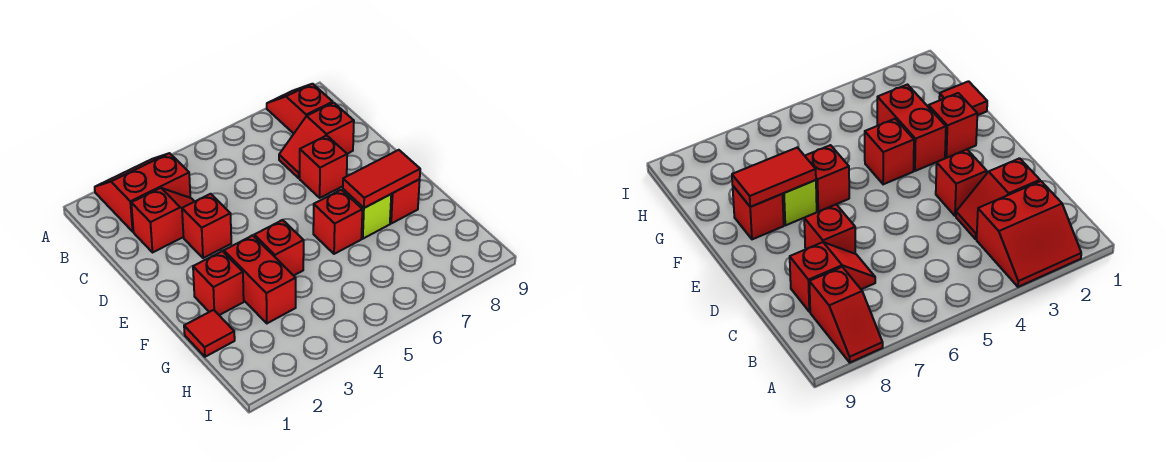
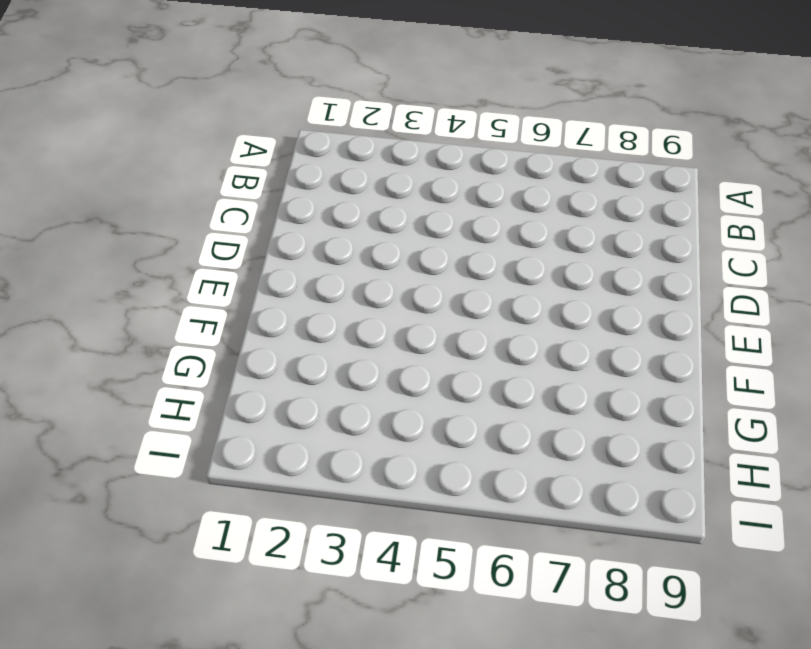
none -> red slope A2:B3 level 1 top B
none -> red slope A8:B8 level 1 top B
none -> red slope C2:C3 level 1 top 2

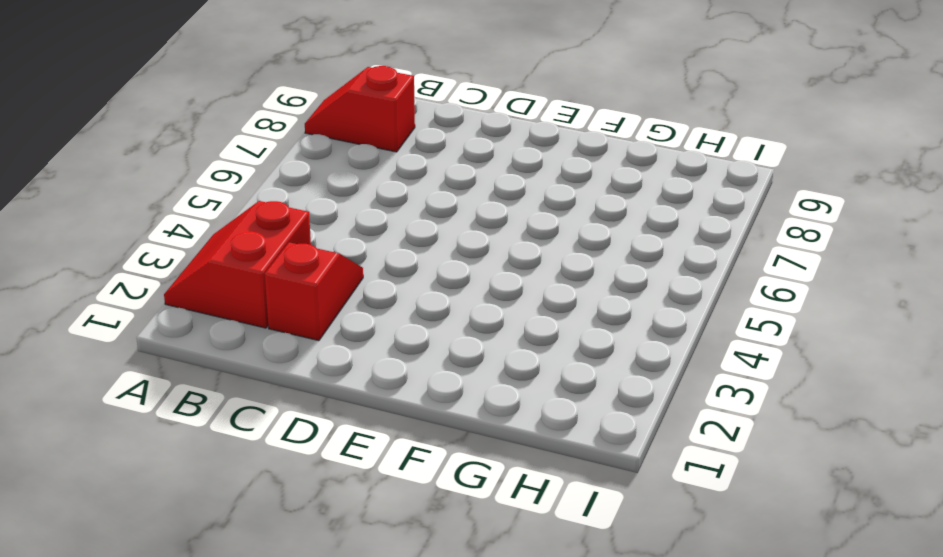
none -> red slope C7:C8 level 1 top 8
none -> red brick D3 level 1
none -> red brick D7 level 1

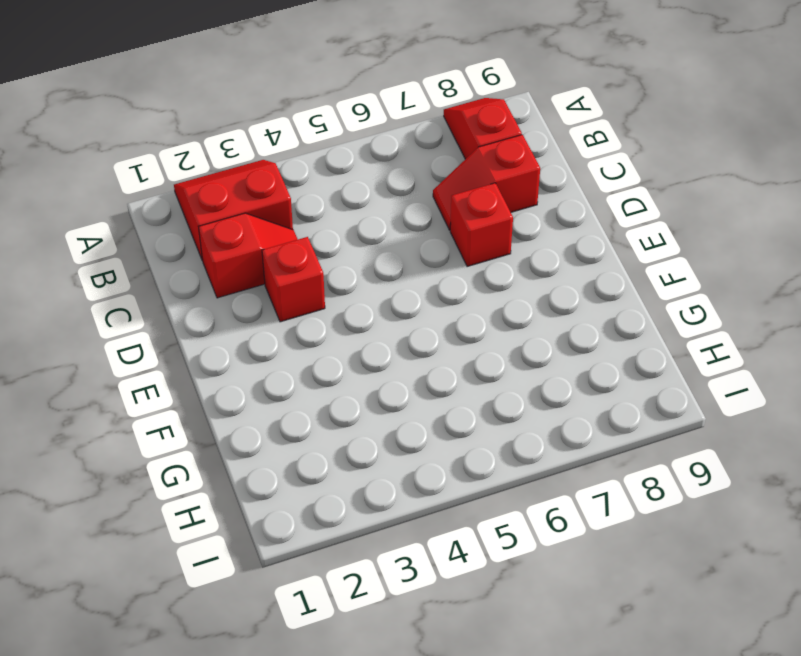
none -> red brick F2 level 1
none -> red brick F3:G3 level 1
none -> red brick F4 level 1

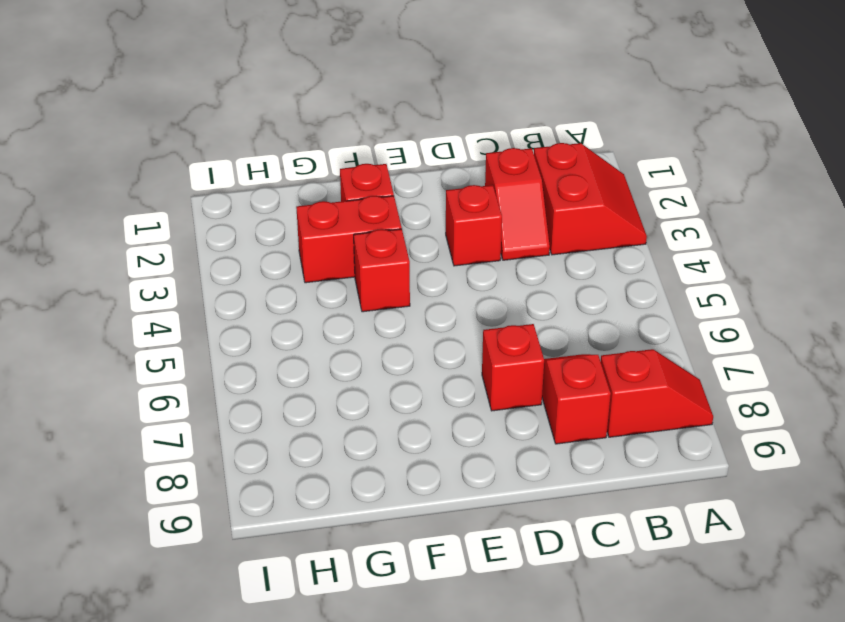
none -> red brick F6 level 1
none -> lime brick F7 level 1
none -> red brick F8 level 1

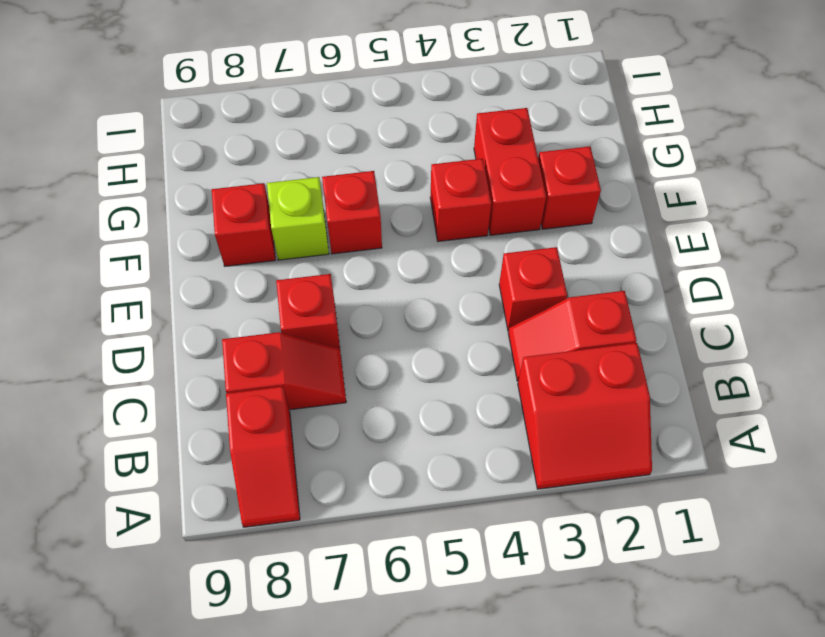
none -> red tile G1 level 1
none -> red tile F7:F8 level 2

